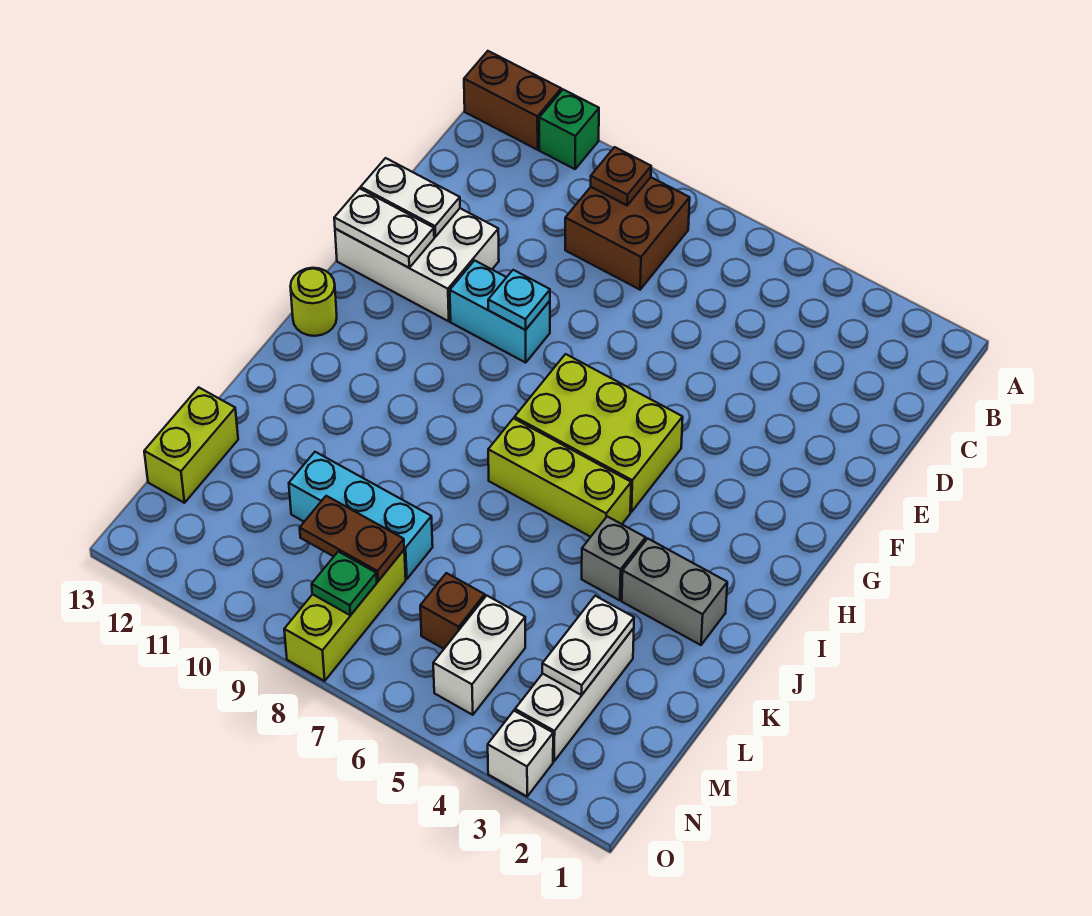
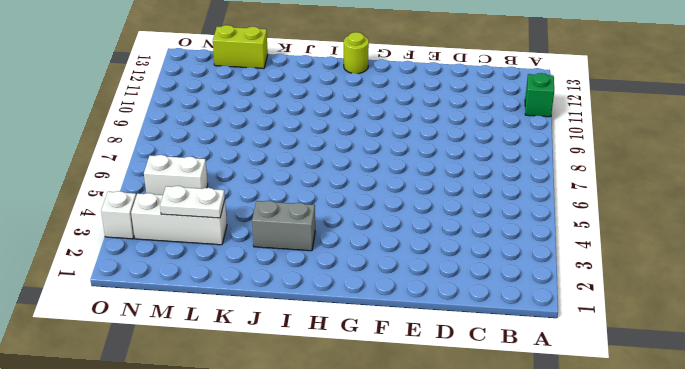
grey brick I3:J3 level 1 -> grey brick J2:J3 level 1
none -> brown brick A12:A13 level 1
none -> brown brick B8:C9 level 1
none -> white brick E11:F13 level 1

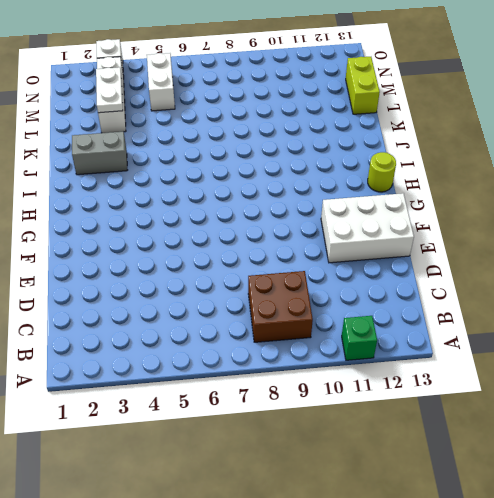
none -> brown brick A12:A13 level 1
none -> cyan brick F9:F10 level 1
none -> lime brick G5:H7 level 1

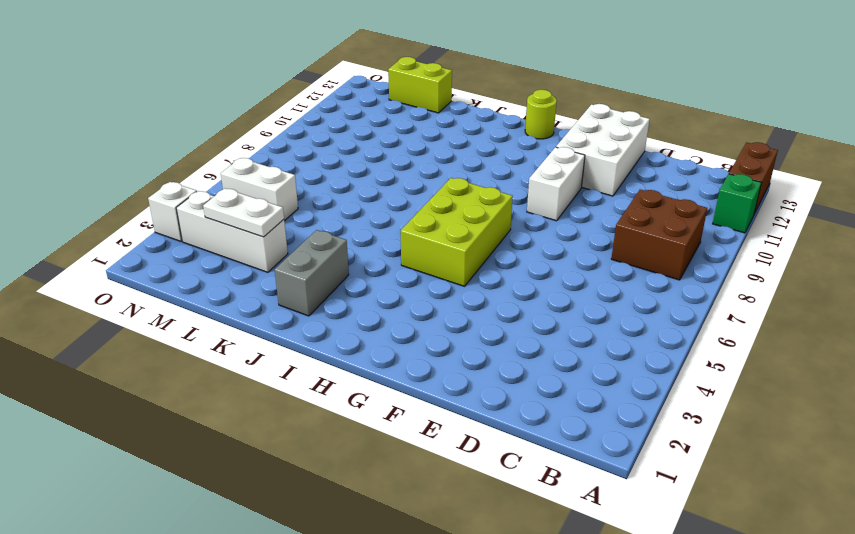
white brick F9:F10 level 1 -> cyan brick F9:F10 level 1
none -> lime brick I5:I7 level 1
none -> grey brick J4 level 1
none -> cyan brick L8:L10 level 1

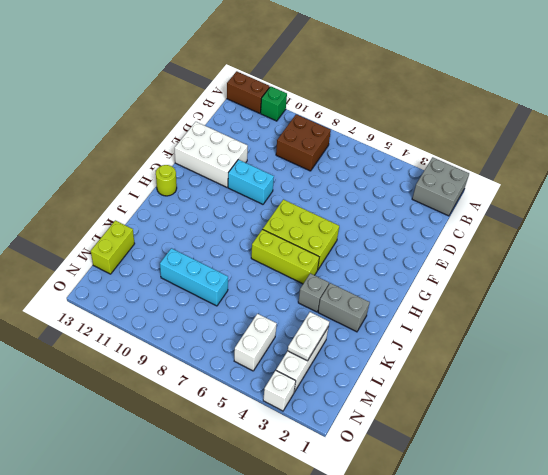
grey brick A1:B2 level 1 -> none
none -> brown brick M6 level 1
none -> lime brick M8:O8 level 1
none -> brown plate B9 level 2

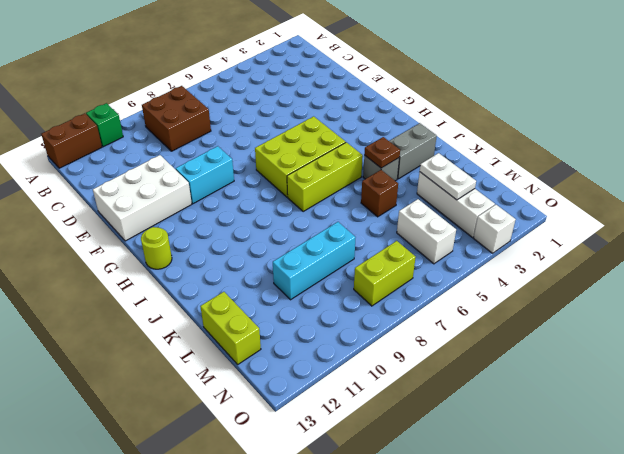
brown plate J4 level 2 -> brown plate B9 level 2
brown brick K5 level 1 -> brown brick M6 level 1
lime brick N7:N8 level 1 -> lime brick M8:O8 level 1
none -> white plate E12:E13 level 2
none -> cyan plate F9 level 2
none -> white plate F12:F13 level 2

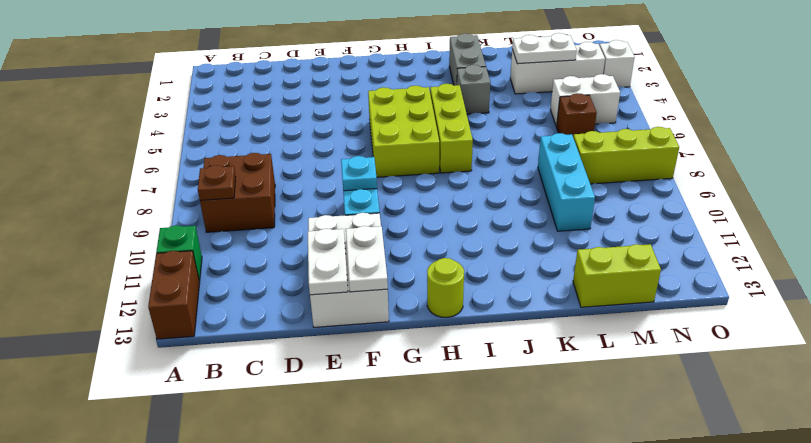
none -> brown plate M8:M9 level 2
none -> green plate N8 level 2

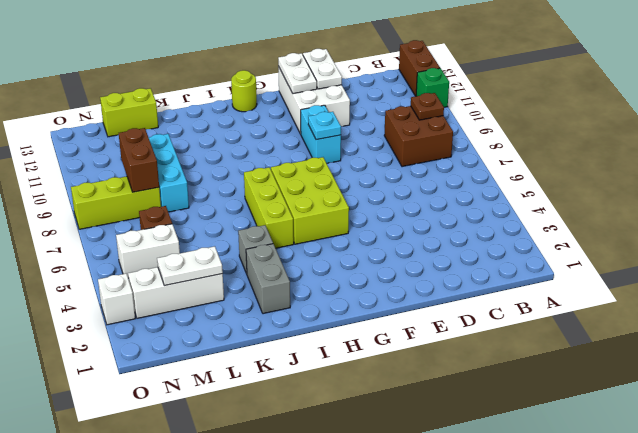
brown brick M8:M9 level 2 -> brown plate M8:M9 level 2
none -> green plate N8 level 2

